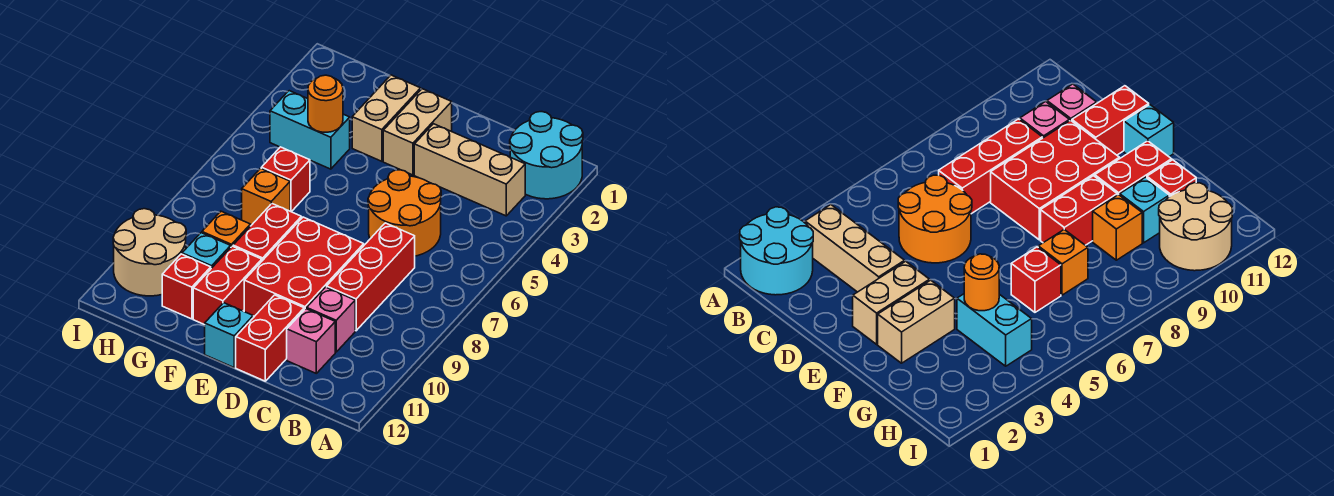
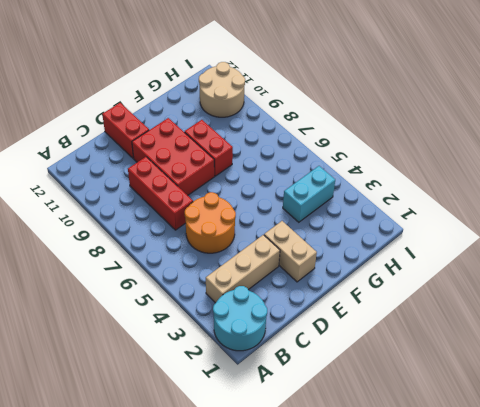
none -> pink brick C10 level 1
none -> pink brick C11 level 1
none -> cyan brick E12 level 1

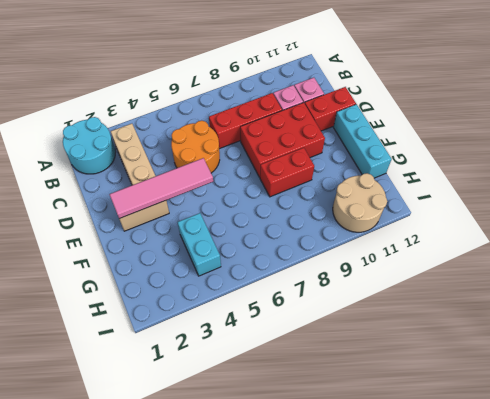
pink tile E2:E5 level 2 -> none
cyan brick E12:G12 level 1 -> cyan brick E12 level 1
none -> tan brick F2:F3 level 1
none -> red brick F10:F11 level 1
none -> red brick G6 level 1

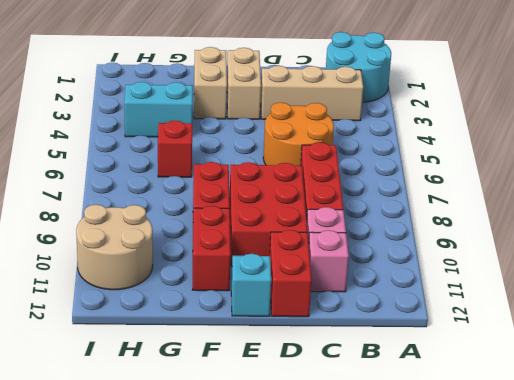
none -> orange brick G7 level 1
none -> orange brick G9 level 1
none -> cyan brick G10 level 1

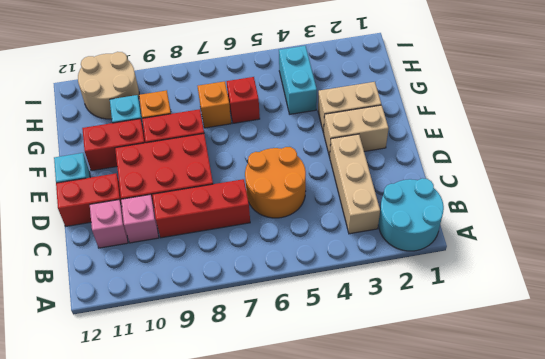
none -> red brick G11 level 1
none -> orange round brick G4 level 2

